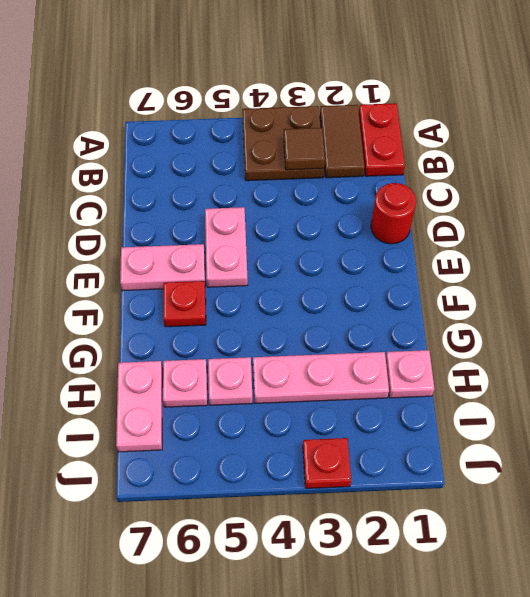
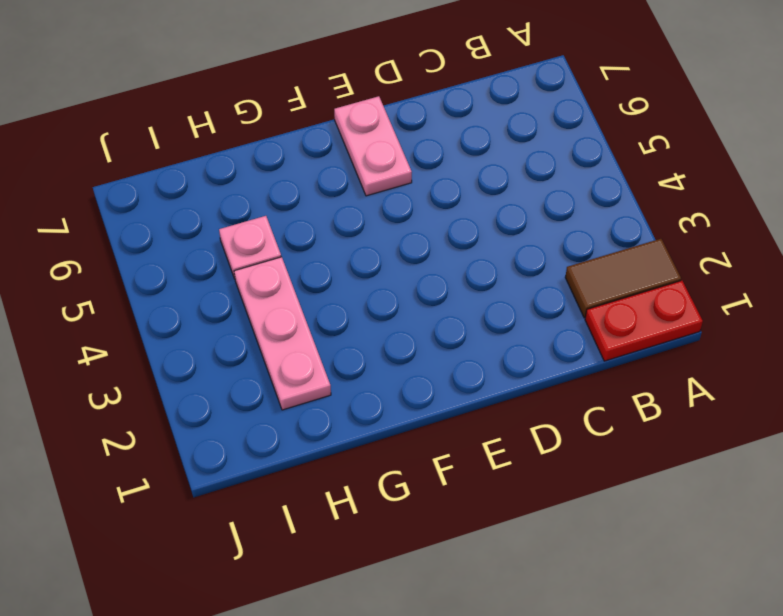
none -> brown plate A3:B4 level 1
none -> red round brick D1 level 1
none -> pink plate D5:E5 level 1

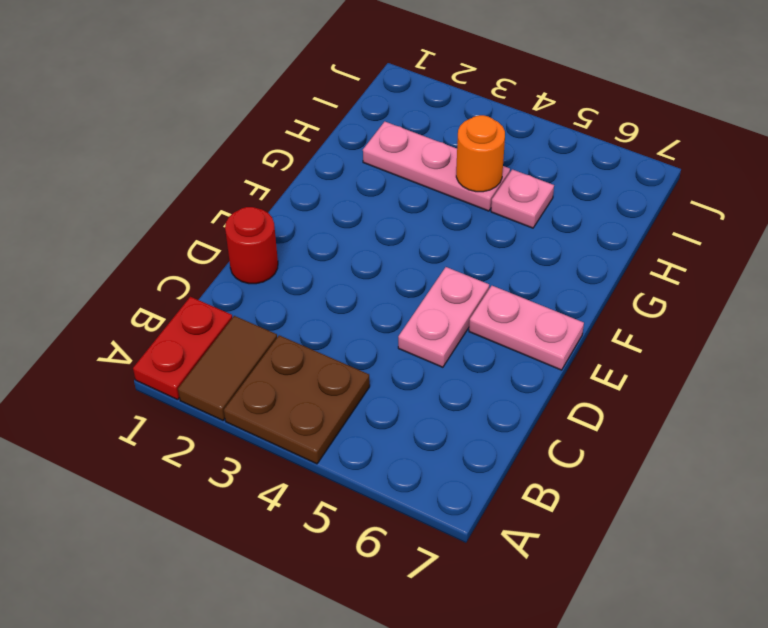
orange round brick H4 level 2 -> none
none -> red plate F6 level 1
none -> pink plate H1 level 1
none -> pink plate H6 level 1

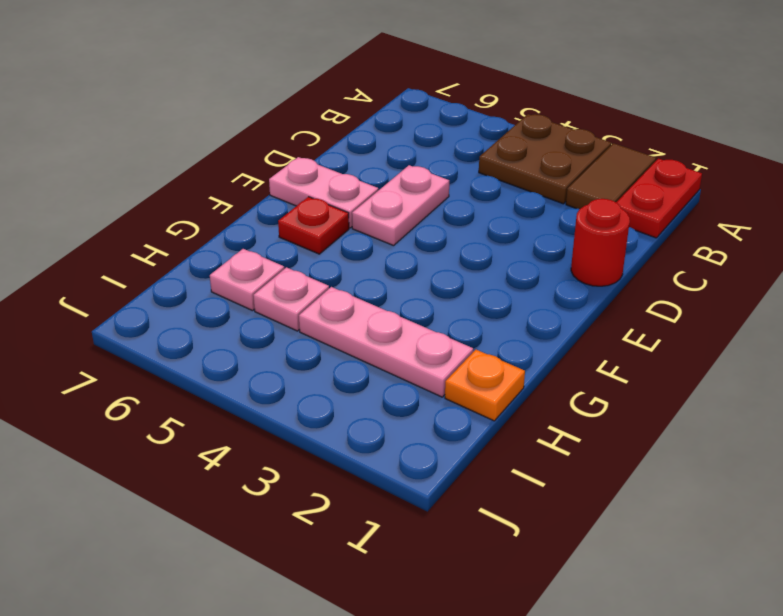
orange plate H1 level 1 -> pink plate H1 level 1
none -> pink plate H7:I7 level 1
none -> red plate J3 level 1
none -> brown tile B3 level 2

